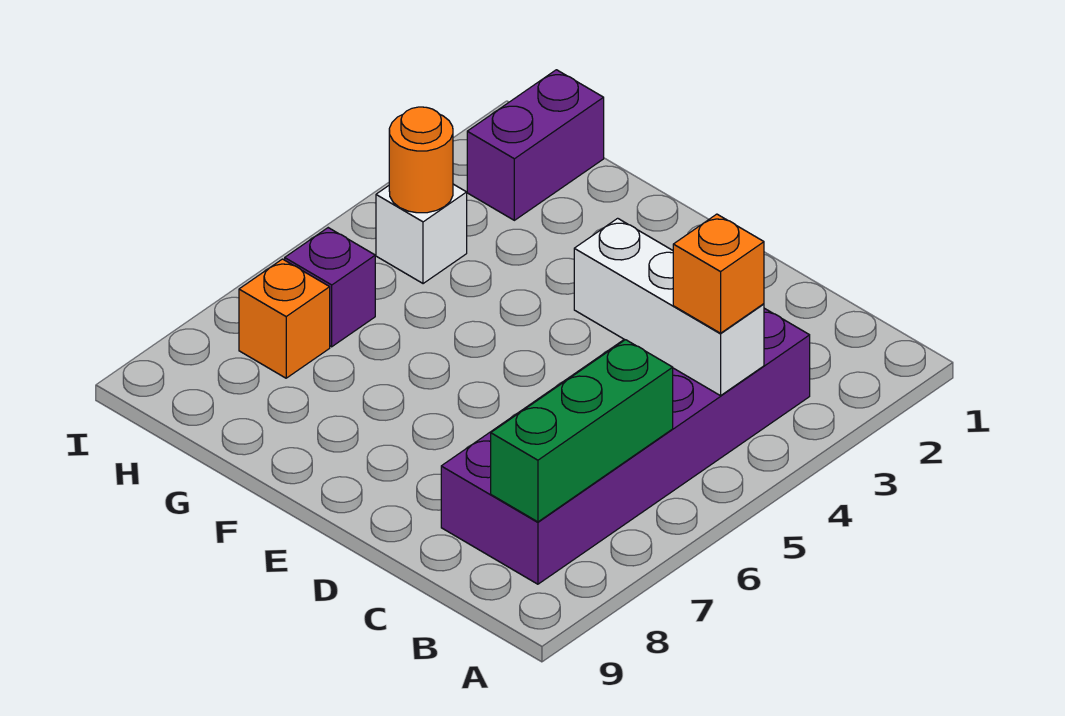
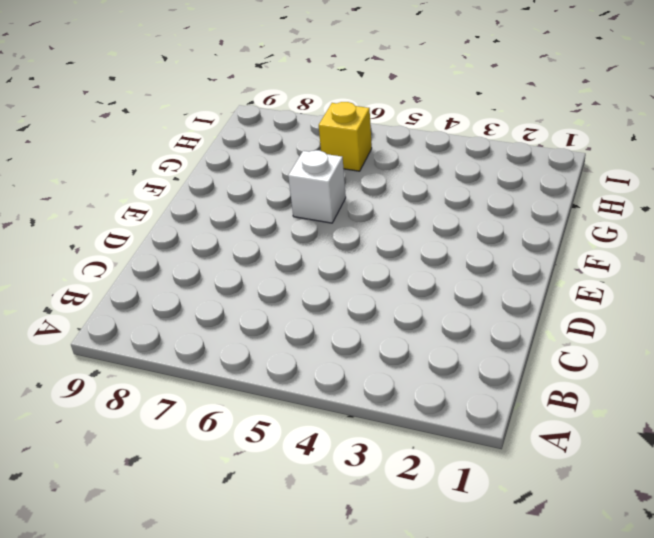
white brick F6 level 1 -> white brick H4 level 1
yellow brick H6 level 1 -> purple brick H6 level 1
none -> purple brick B3:C8 level 1
none -> purple brick H1:H2 level 1

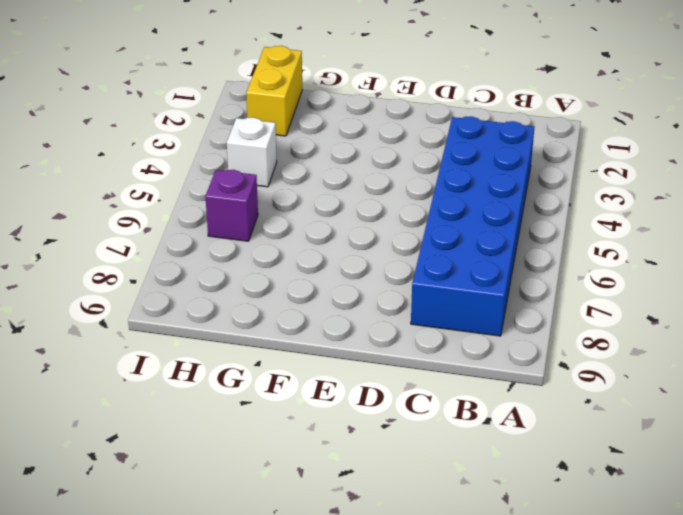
blue brick B3:C8 level 1 -> purple brick B3:C8 level 1
yellow brick H1:H2 level 1 -> purple brick H1:H2 level 1
none -> orange brick H7 level 1
none -> white brick B4:D4 level 2

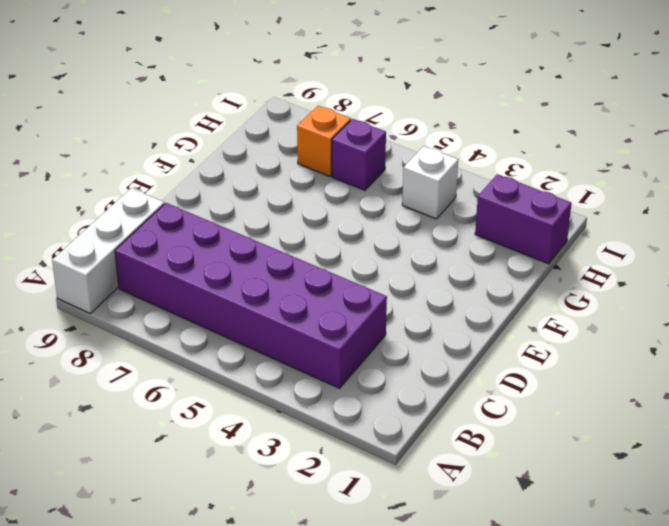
white brick A9:C9 level 1 -> white brick B4:D4 level 2
none -> green brick B6:B8 level 2
none -> orange round brick H4 level 2

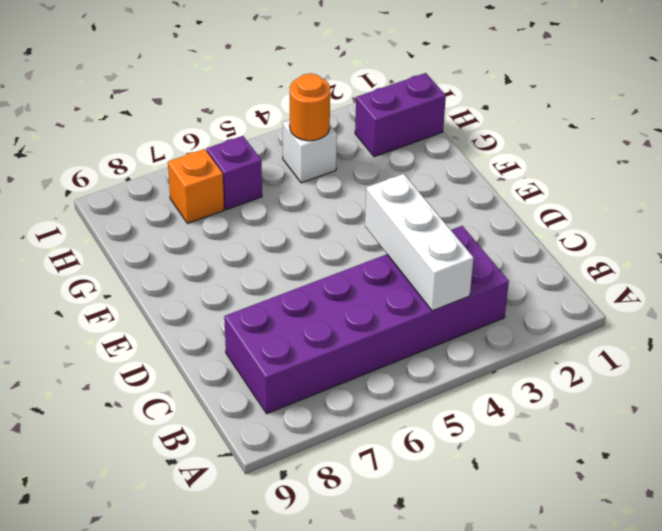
none -> green brick B6:B8 level 2
none -> orange brick B4 level 3

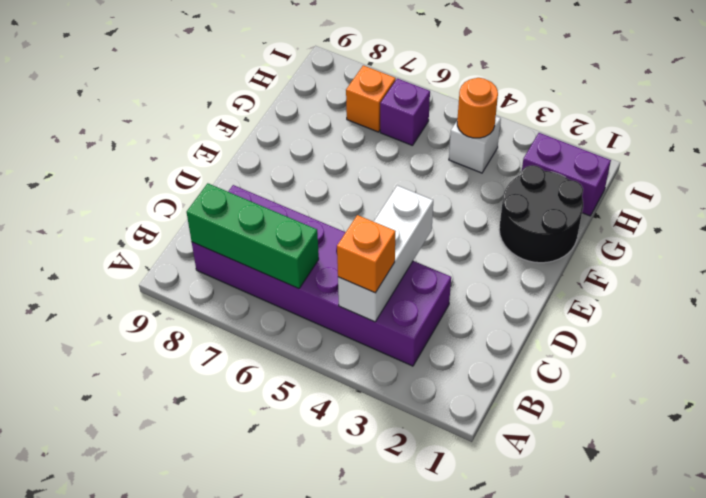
black round brick F1:G2 level 1 -> none

